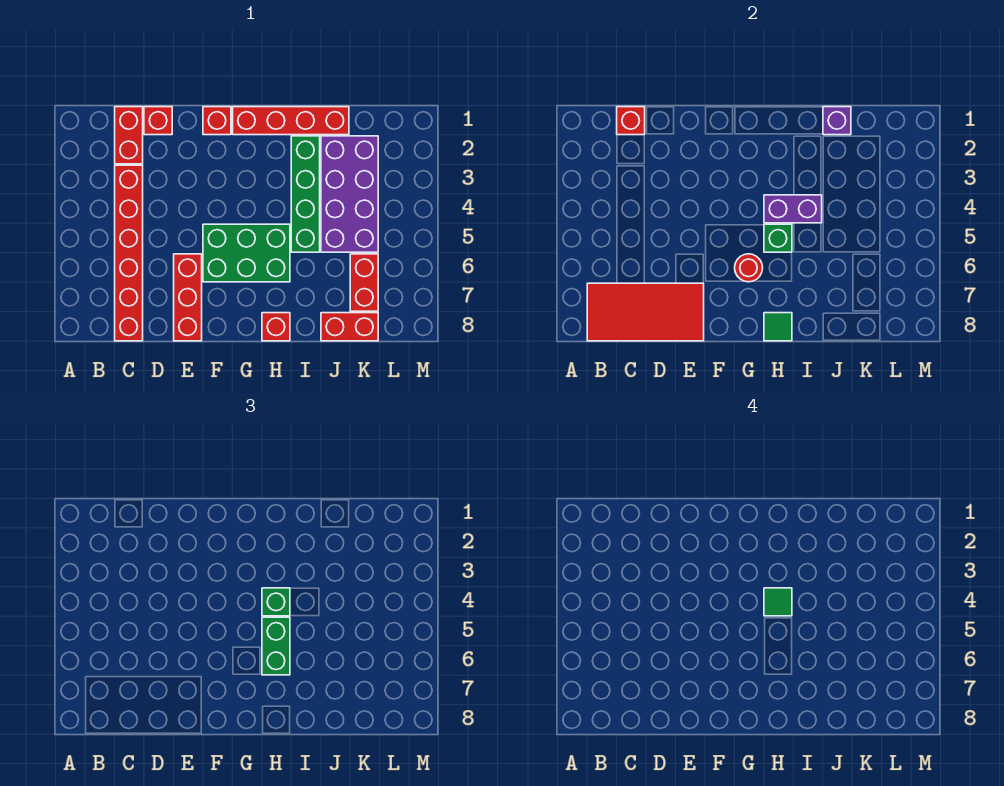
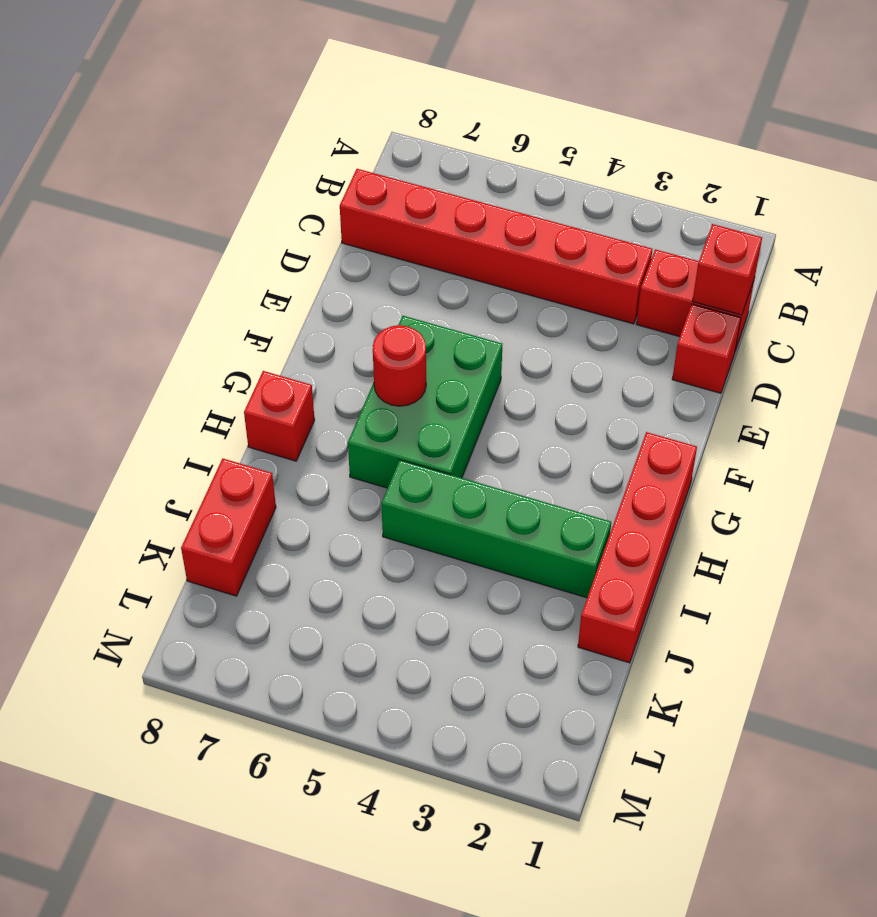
none -> red brick E6:E8 level 1
none -> red brick F1 level 1
none -> purple brick J2:K5 level 1

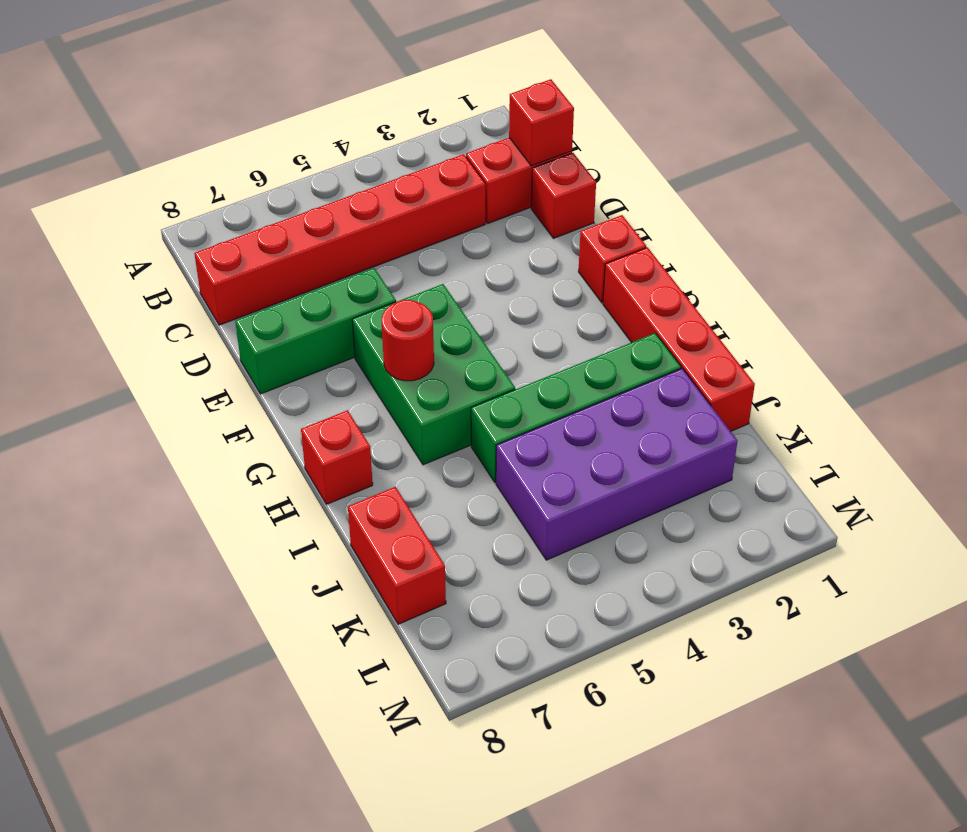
green brick E6:E8 level 1 -> red brick E6:E8 level 1
none -> red brick K6:K7 level 1
none -> red tile B7:E8 level 2
none -> purple brick H4:I4 level 2

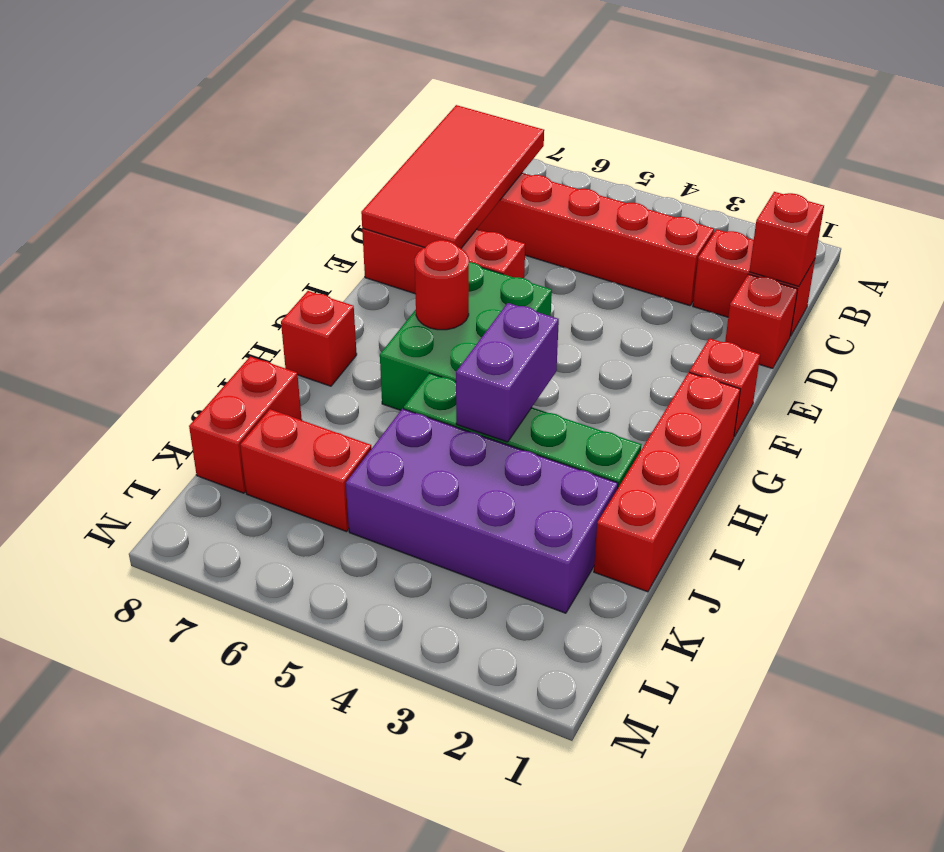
none -> green brick H5 level 2
none -> green tile H8 level 2
none -> purple brick J1 level 2

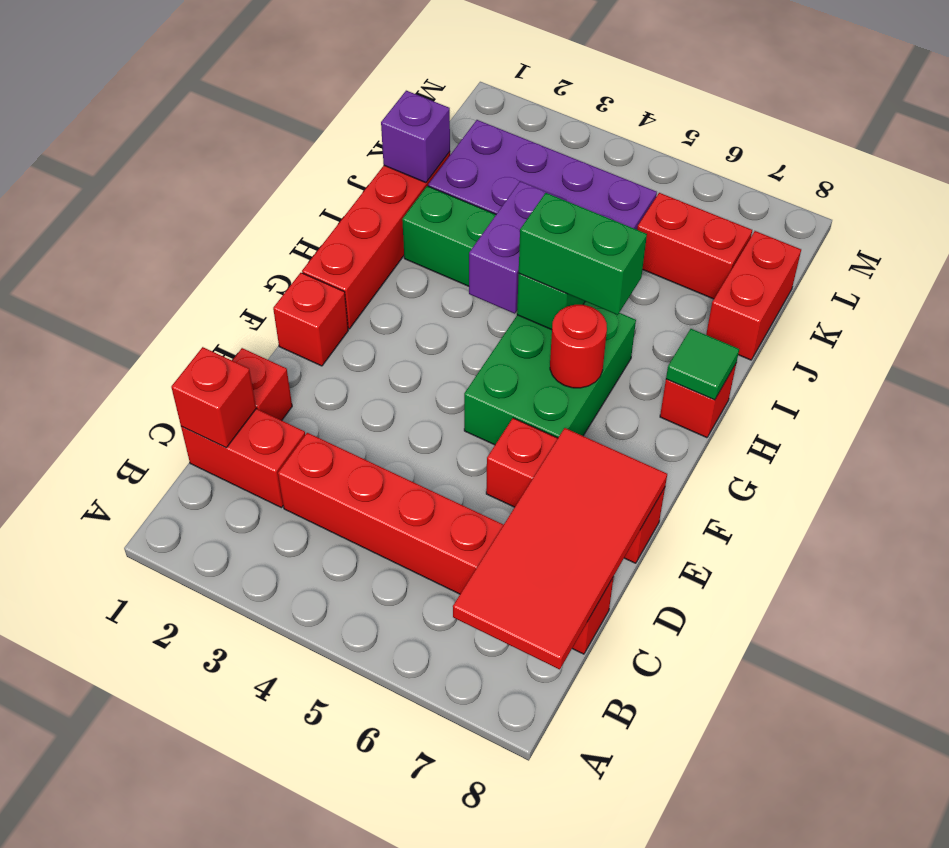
none -> green brick H4 level 3
none -> green tile H4 level 4

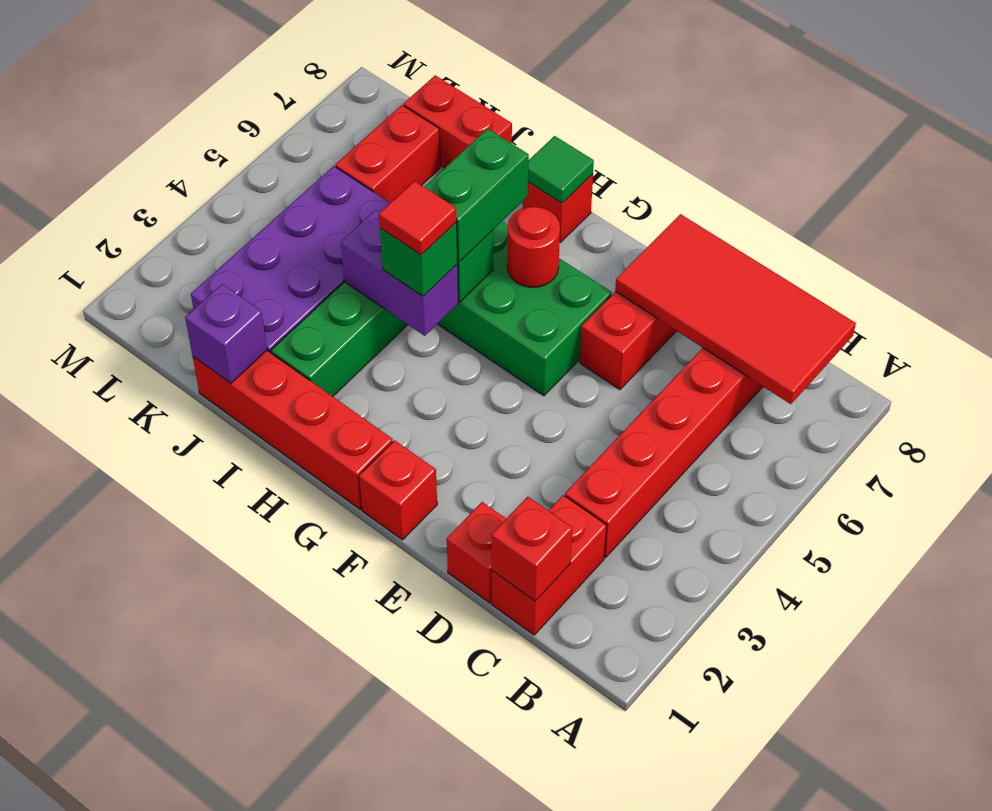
red tile H4 level 4 -> green tile H4 level 4

